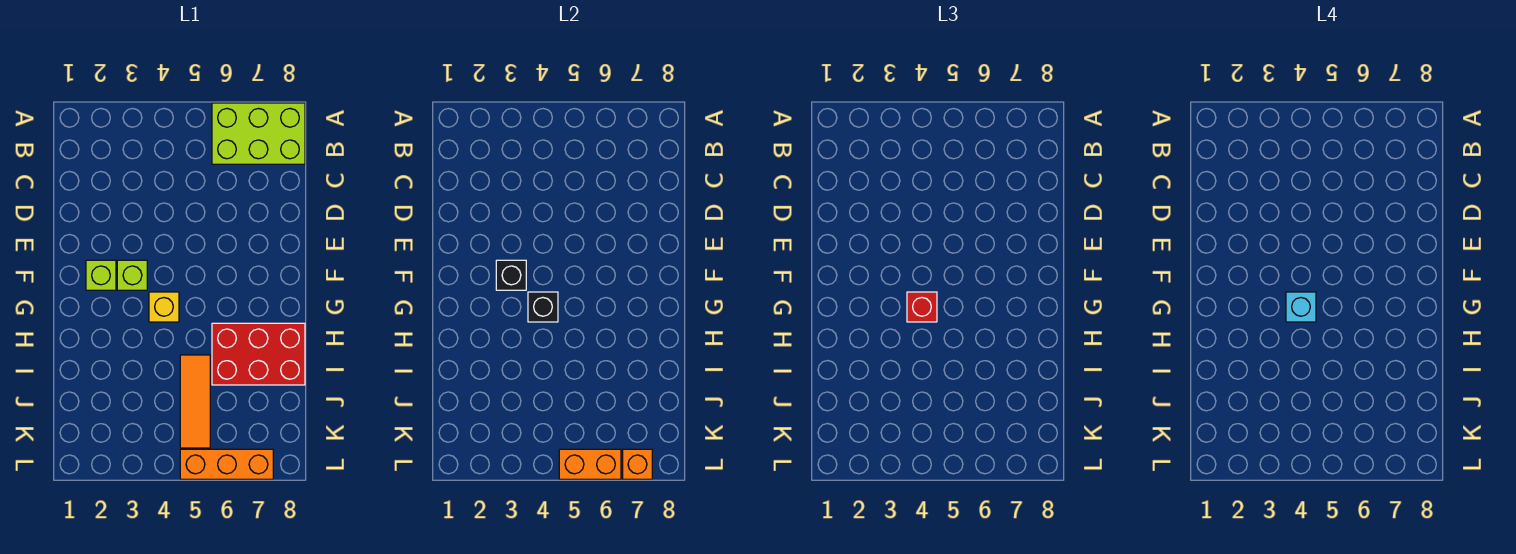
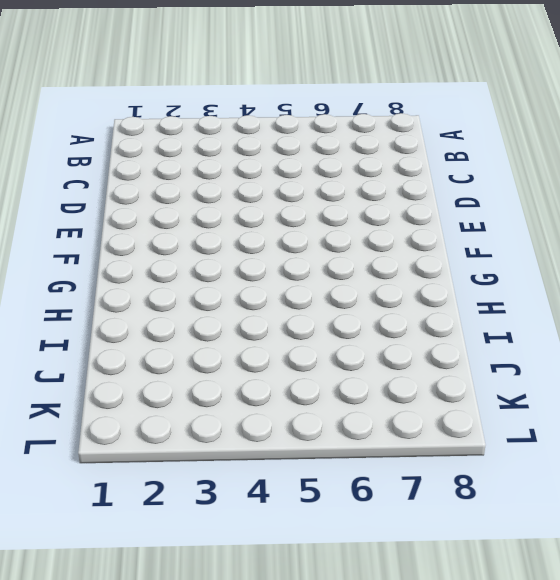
none -> lime brick A6:B8 level 1
none -> lime brick F2 level 1
none -> lime brick F3 level 1

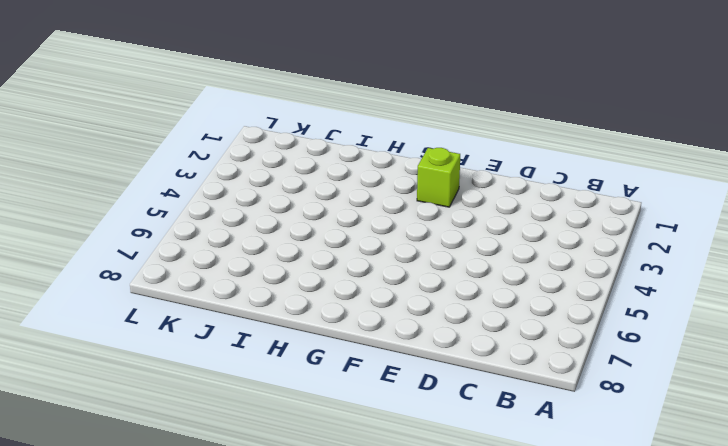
none -> lime brick A6:B8 level 1
none -> lime brick F3 level 1
none -> yellow brick G4 level 1

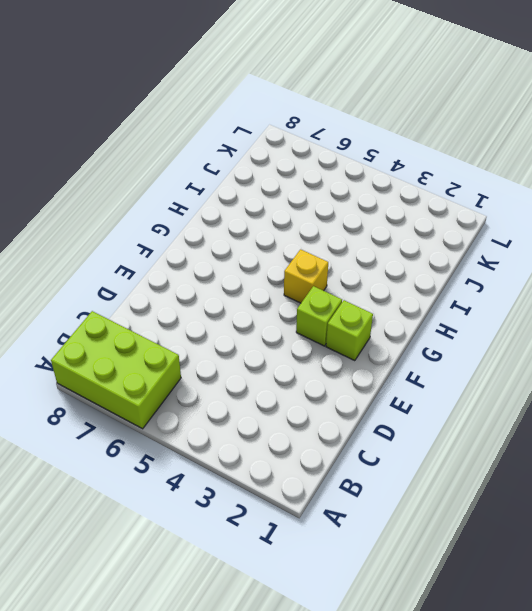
none -> red brick H6:I8 level 1
none -> orange tile I5:K5 level 1
none -> orange brick L5:L7 level 1

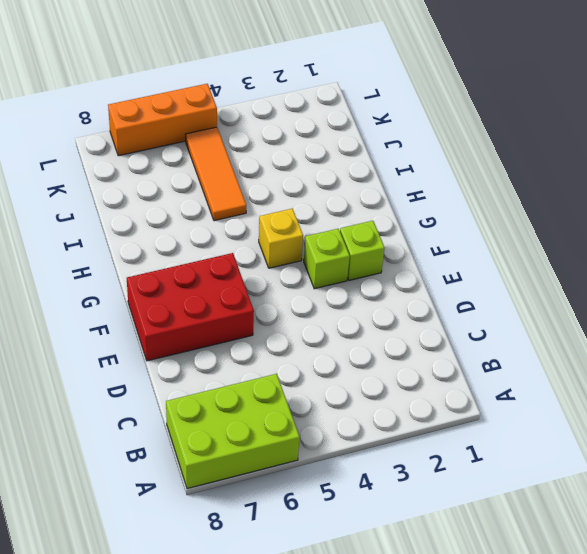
red brick E6:F8 level 1 -> red brick H6:I8 level 1
none -> black brick F3 level 2
none -> black brick G4 level 2
none -> orange brick L5:L6 level 2

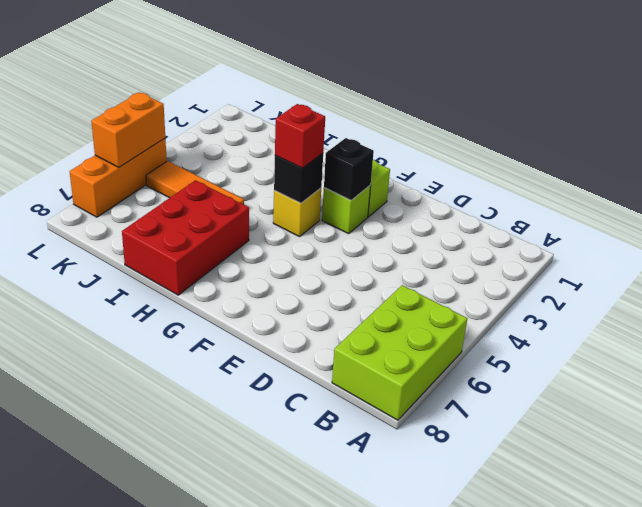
none -> orange brick L7 level 2
none -> cyan brick G4 level 4

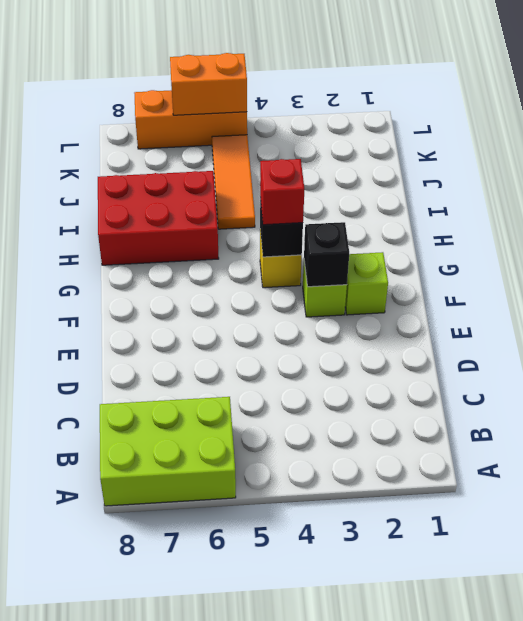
none -> orange brick L7 level 2
none -> cyan brick G4 level 4

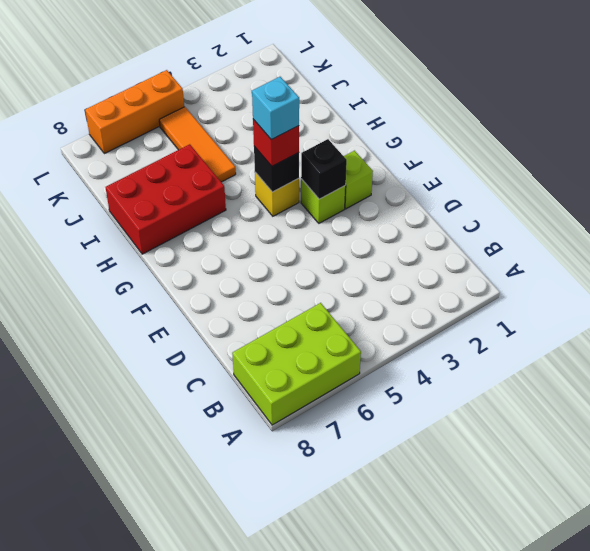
none -> orange brick L5:L6 level 2
none -> orange brick L7 level 2

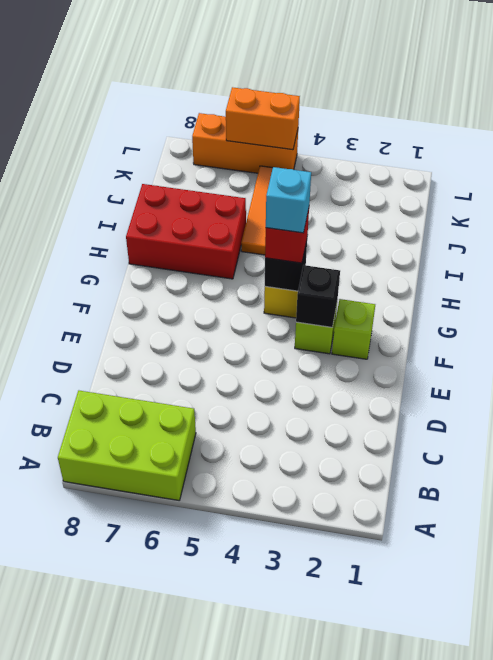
none -> orange brick L7 level 2

